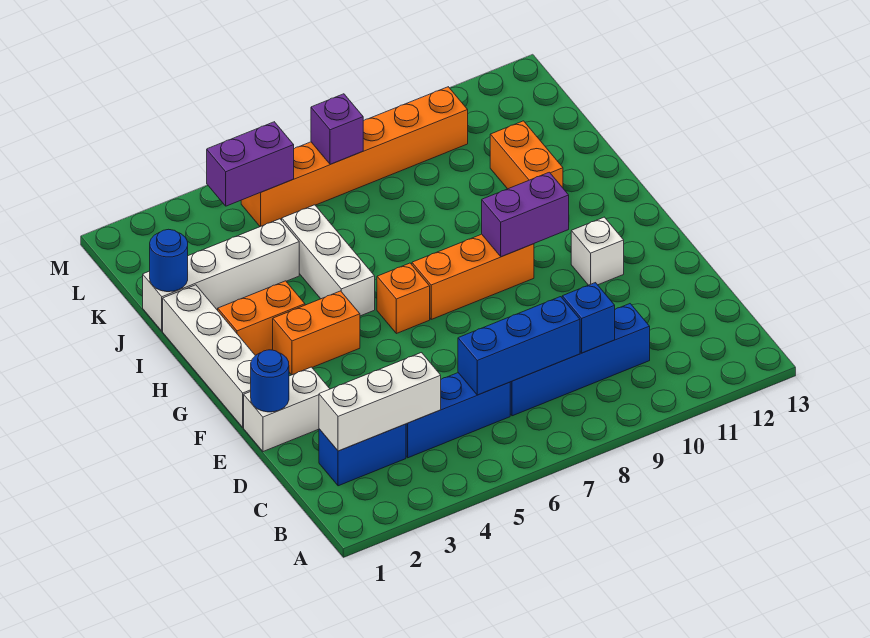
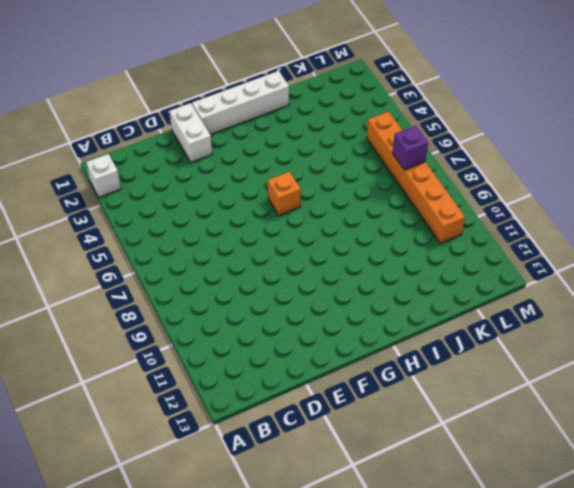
white brick A2 level 1 -> white brick F11 level 1
none -> blue brick C2:C3 level 1
none -> blue brick C4:C6 level 1
none -> blue brick C7:C10 level 1

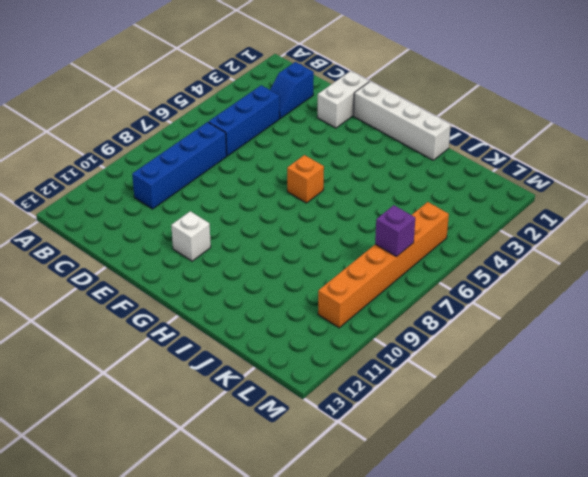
blue slope C2:C3 level 1 top 2 -> blue brick C2:C3 level 1
none -> orange brick G3:G4 level 1
none -> orange brick G7:G9 level 1
none -> orange brick H2:H3 level 1

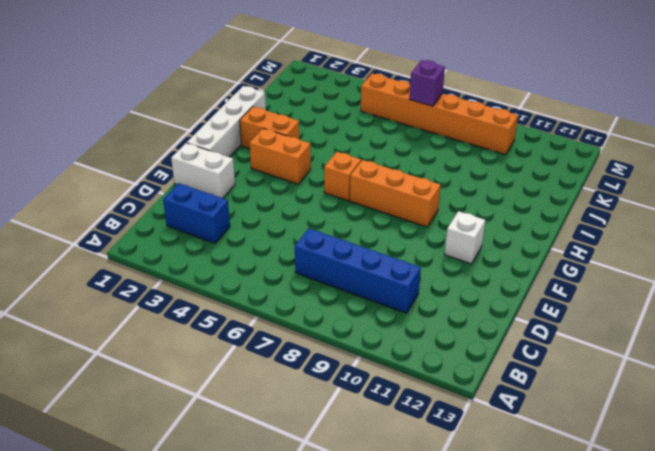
none -> blue brick C4:C6 level 1
none -> white brick H5:J5 level 1
none -> orange brick I11:J11 level 1

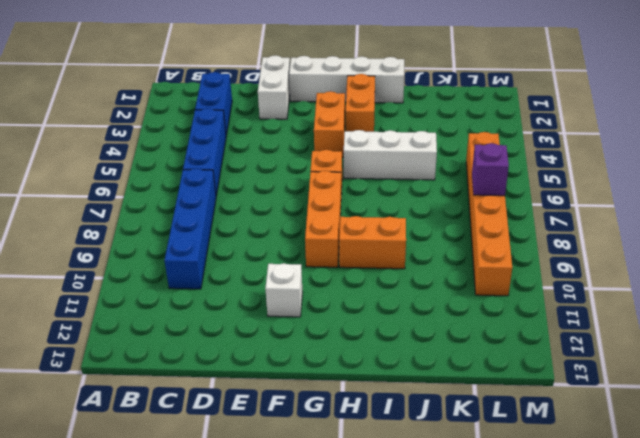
orange brick H9:I9 level 1 -> orange brick I11:J11 level 1
none -> white brick J1:J4 level 1
none -> white brick C2:C4 level 2
none -> blue brick C6:C8 level 2

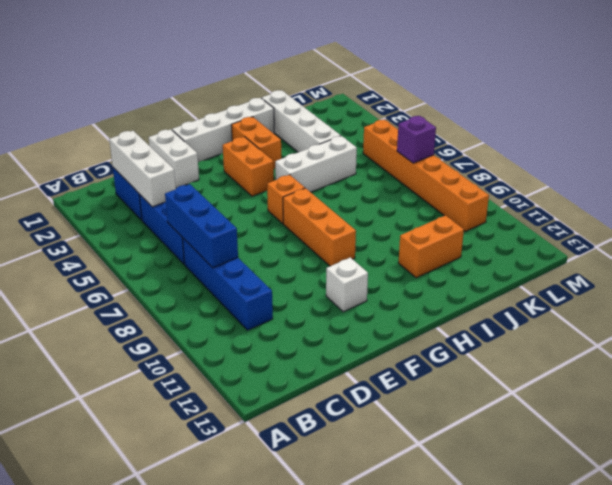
none -> blue brick C9 level 2
none -> blue round brick E1 level 2
none -> purple brick G9:G10 level 2

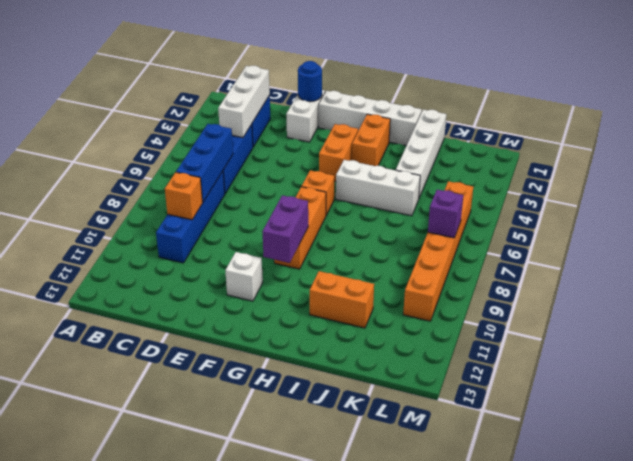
orange brick C9 level 2 -> blue brick C9 level 2
none -> blue round brick J1 level 2
none -> purple brick L4:L5 level 2

